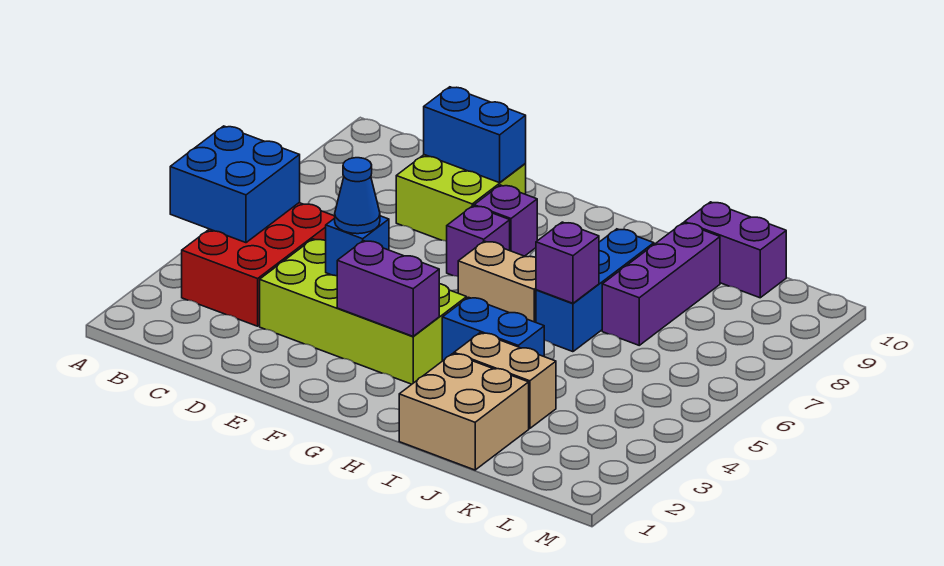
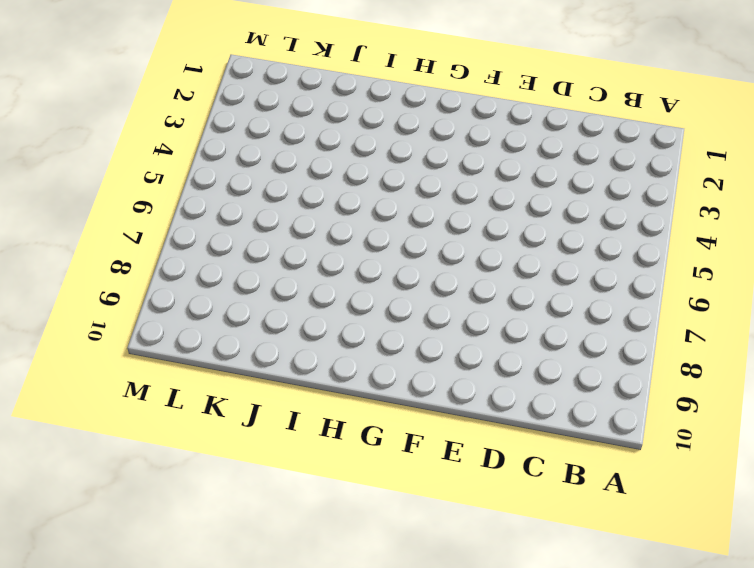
none -> red brick B3:C5 level 1
none -> lime brick D3:G4 level 1
none -> lime brick D8:E9 level 1

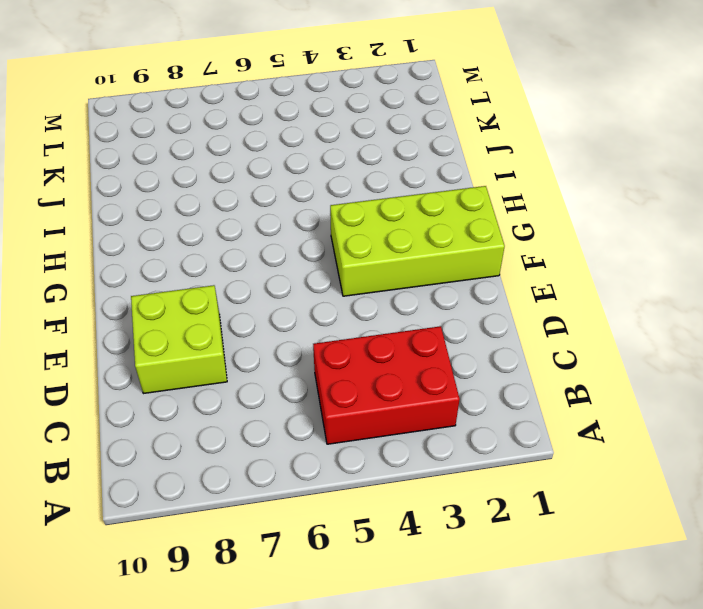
lime brick F1:G4 level 1 -> lime brick D3:G4 level 1
none -> purple brick F7 level 1
none -> purple brick F8 level 1
none -> tan brick G6:H6 level 1

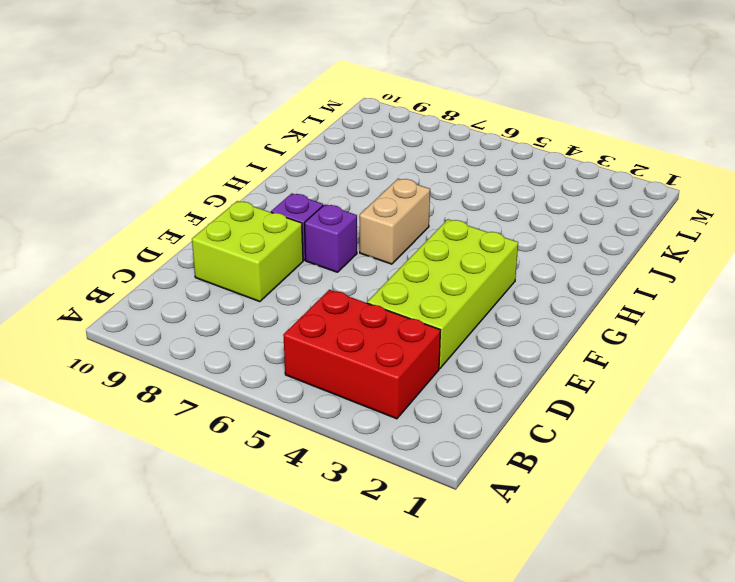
none -> blue brick H4:I4 level 1
none -> tan brick I1:J2 level 1
none -> tan brick I3:J3 level 1

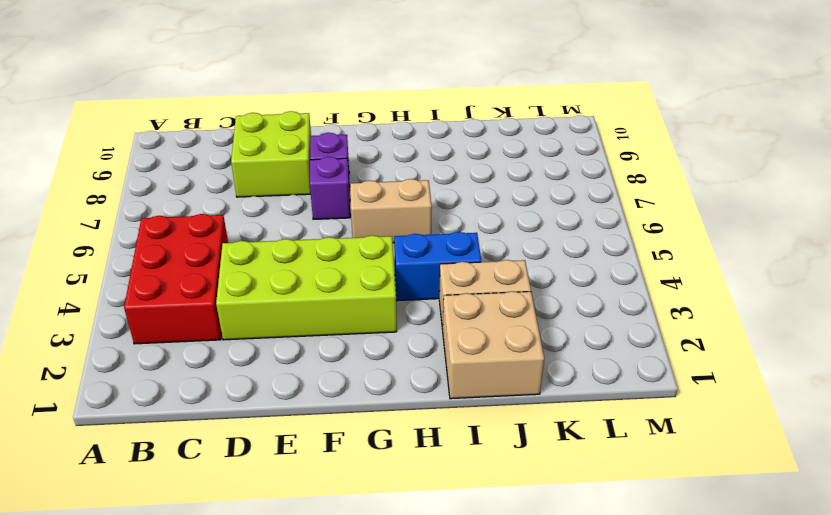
none -> blue brick I6:I8 level 1
none -> purple brick J7:J9 level 1
none -> purple brick J10:K10 level 1

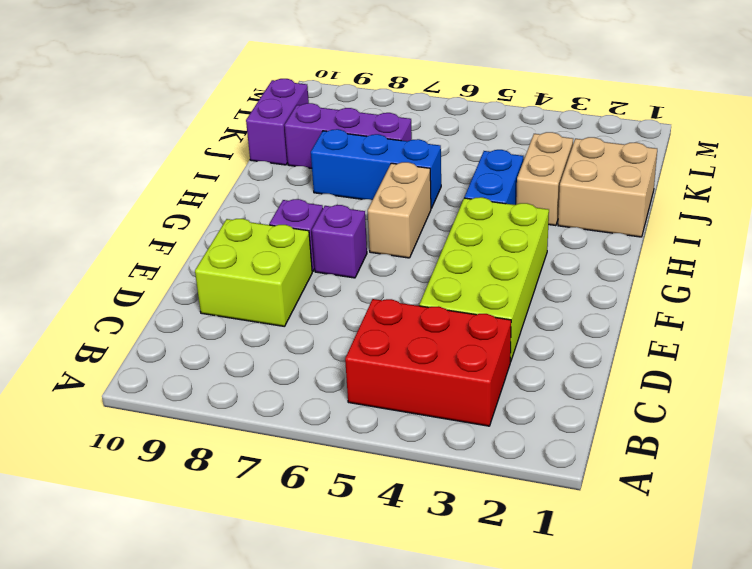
none -> blue brick A4:B5 level 2
none -> blue brick D9:E9 level 2
none -> blue brick E4 level 2

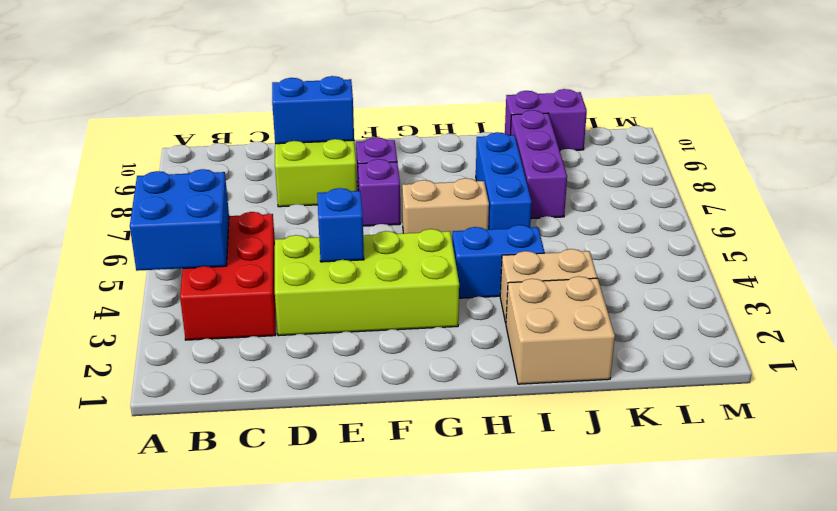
none -> purple brick F3:G3 level 2
none -> purple brick I6 level 2
none -> blue cone E4 level 3

